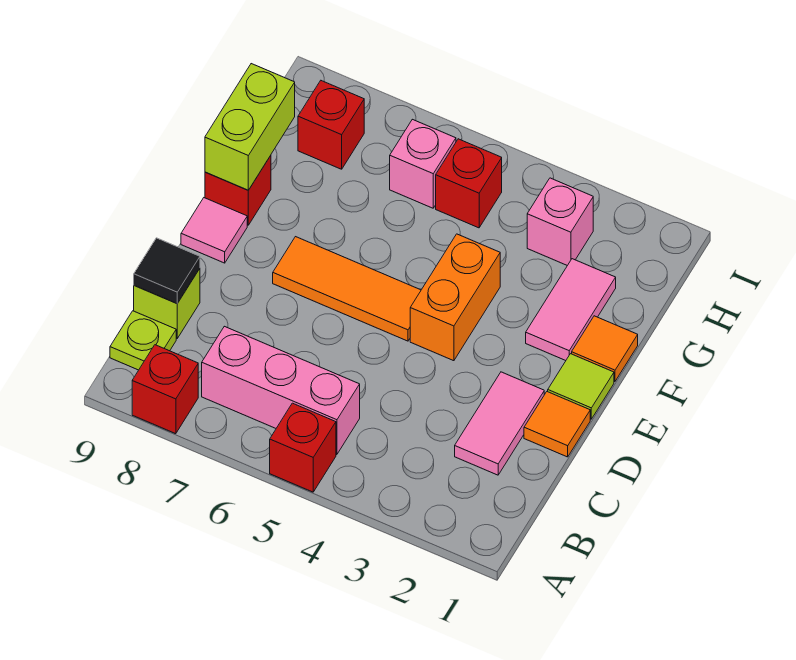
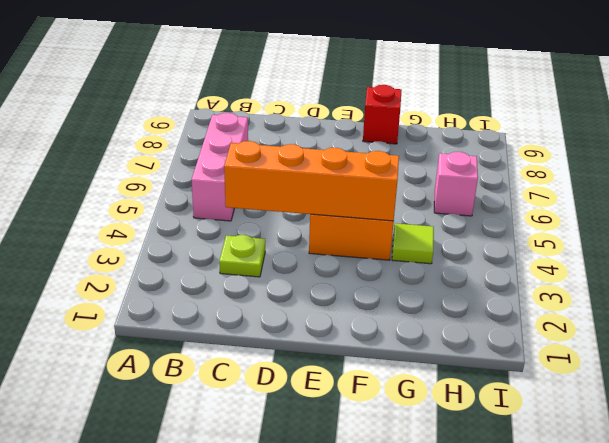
lime plate C3 level 1 -> lime plate B9 level 1
orange brick C4:F4 level 2 -> none
lime tile G4 level 1 -> lime tile E1 level 1
none -> red brick A5 level 1
none -> red brick A8 level 1
none -> pink tile C2:D2 level 1

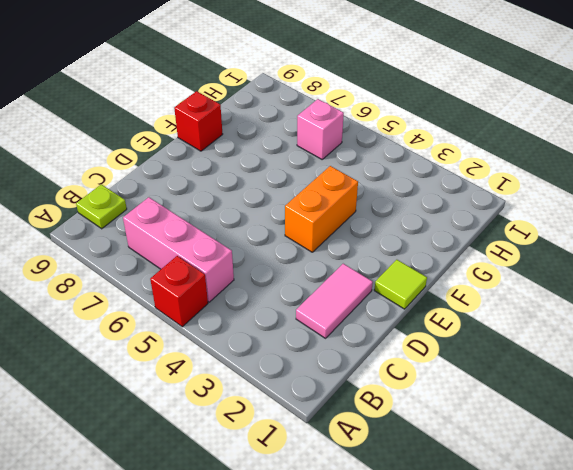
none -> red brick A8 level 1
none -> lime brick C9 level 1
none -> orange tile D1 level 1

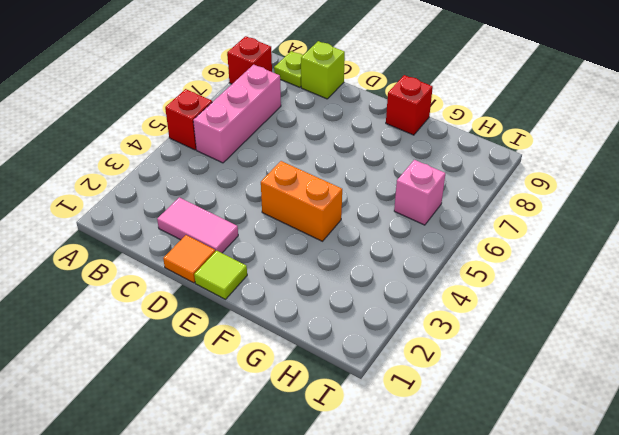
none -> orange tile E5:E7 level 1
none -> pink tile E9 level 1
none -> orange tile F1 level 1

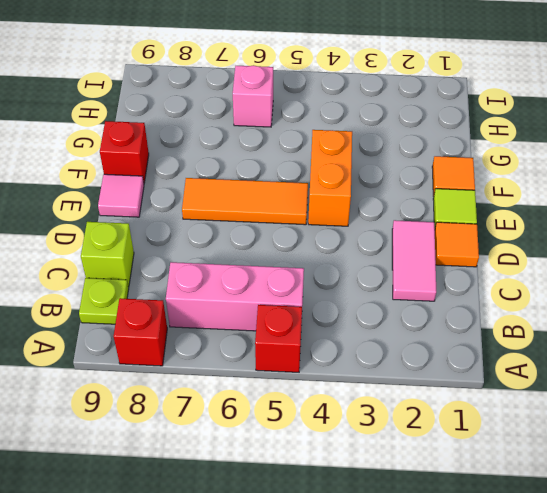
none -> pink tile F2:G2 level 1
none -> pink brick H3 level 1
none -> red brick H5 level 1

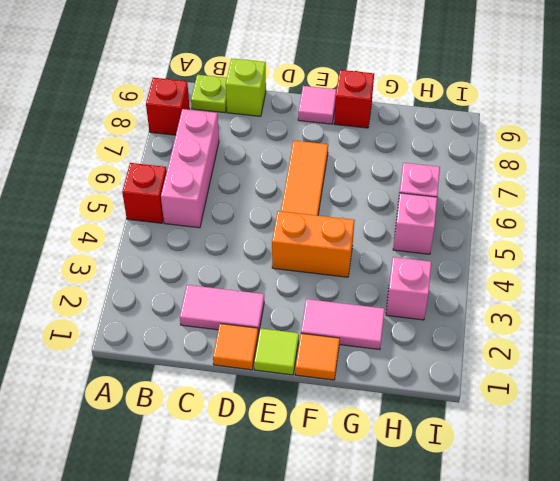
pink brick H5 level 1 -> red brick H5 level 1
none -> red brick H8 level 1
none -> black tile C9 level 2
none -> lime brick F9:G9 level 2

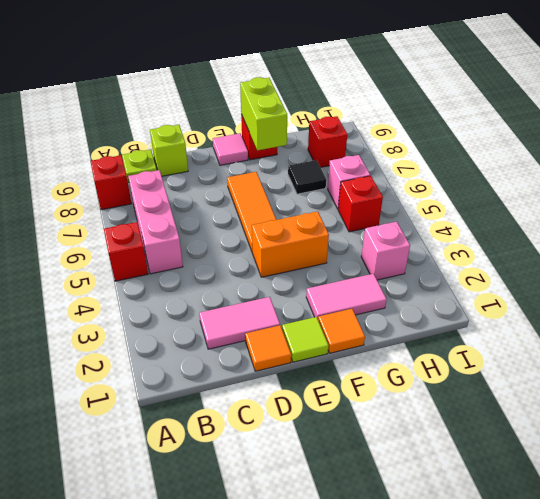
lime brick F8:F9 level 2 -> lime brick F9:G9 level 2
black tile G7 level 1 -> black tile C9 level 2

